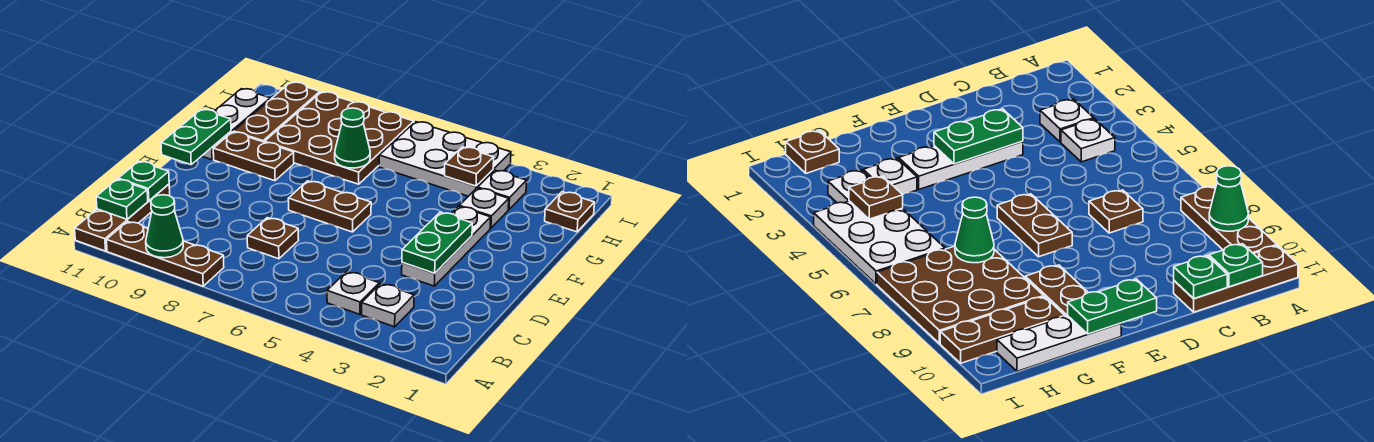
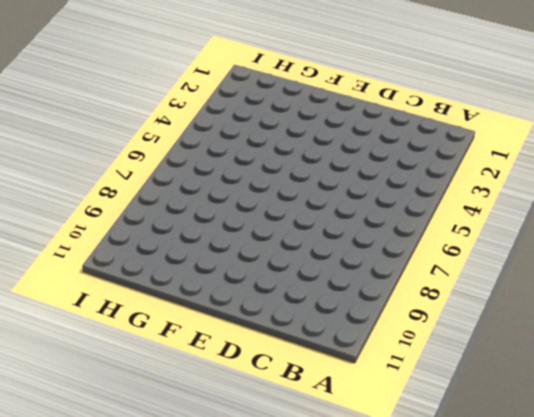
none -> brown plate A8:A10 level 1
none -> brown plate A11:C11 level 1
none -> white plate B3 level 1

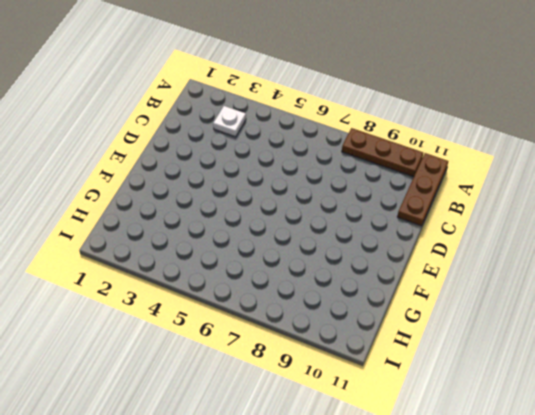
none -> white plate B4 level 1
none -> brown plate C7 level 1
none -> white plate D3:F3 level 1

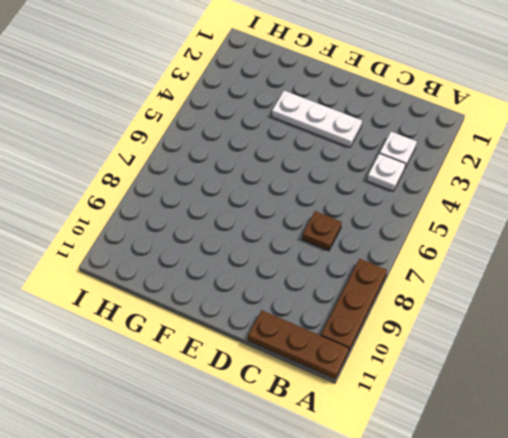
none -> brown plate E6:E7 level 1
none -> brown plate F9:F10 level 1
none -> white plate F11:H11 level 1

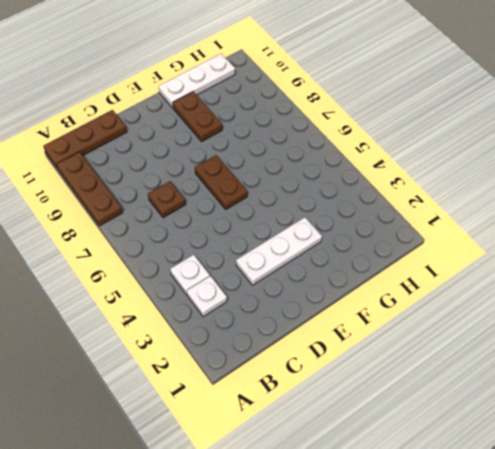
none -> white plate G3 level 1
none -> brown plate G7:I9 level 1
none -> brown plate G10:I10 level 1

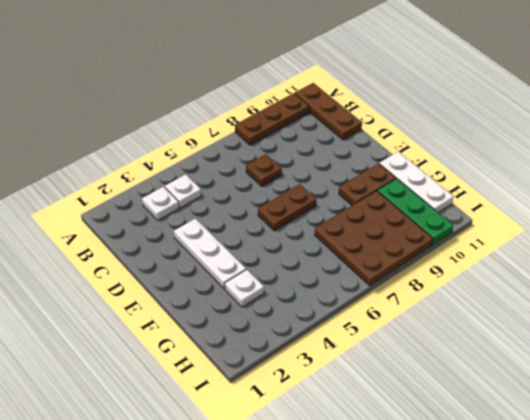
green plate G10:I10 level 1 -> brown plate G10:I10 level 1
none -> brown plate H1 level 1
none -> white plate H3 level 1
none -> white plate H4:I6 level 1

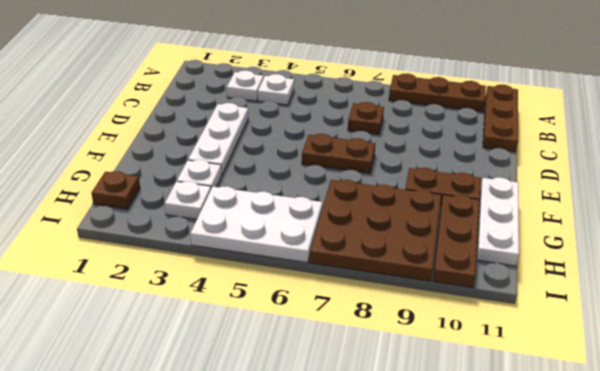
none -> green cone A9 level 2
none -> green plate B11 level 2
none -> green plate C11 level 2

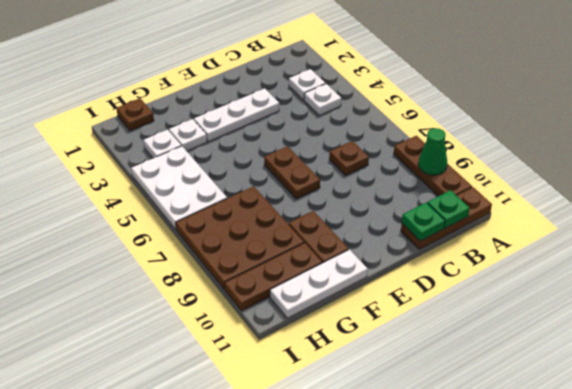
none -> green plate D3:E3 level 2
none -> green plate E11:F11 level 2
none -> green cone G7 level 2

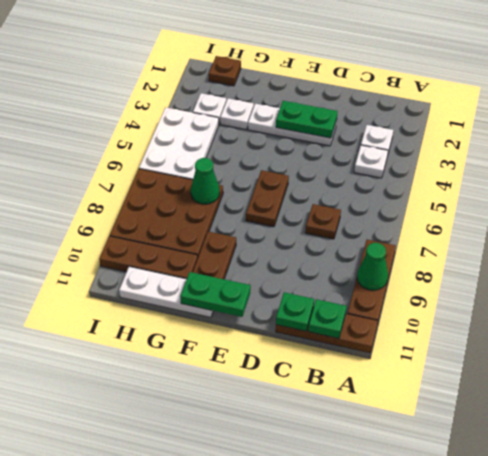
none -> brown plate H4 level 2

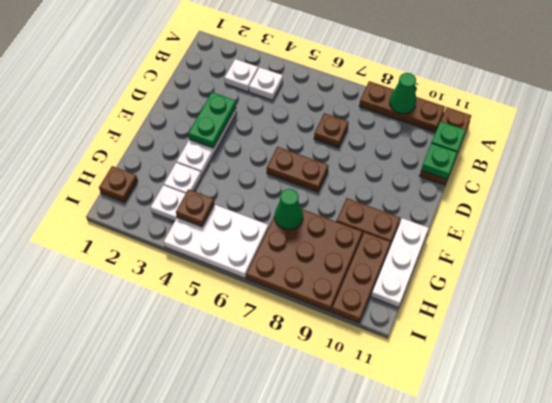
none -> green plate E11:F11 level 2

